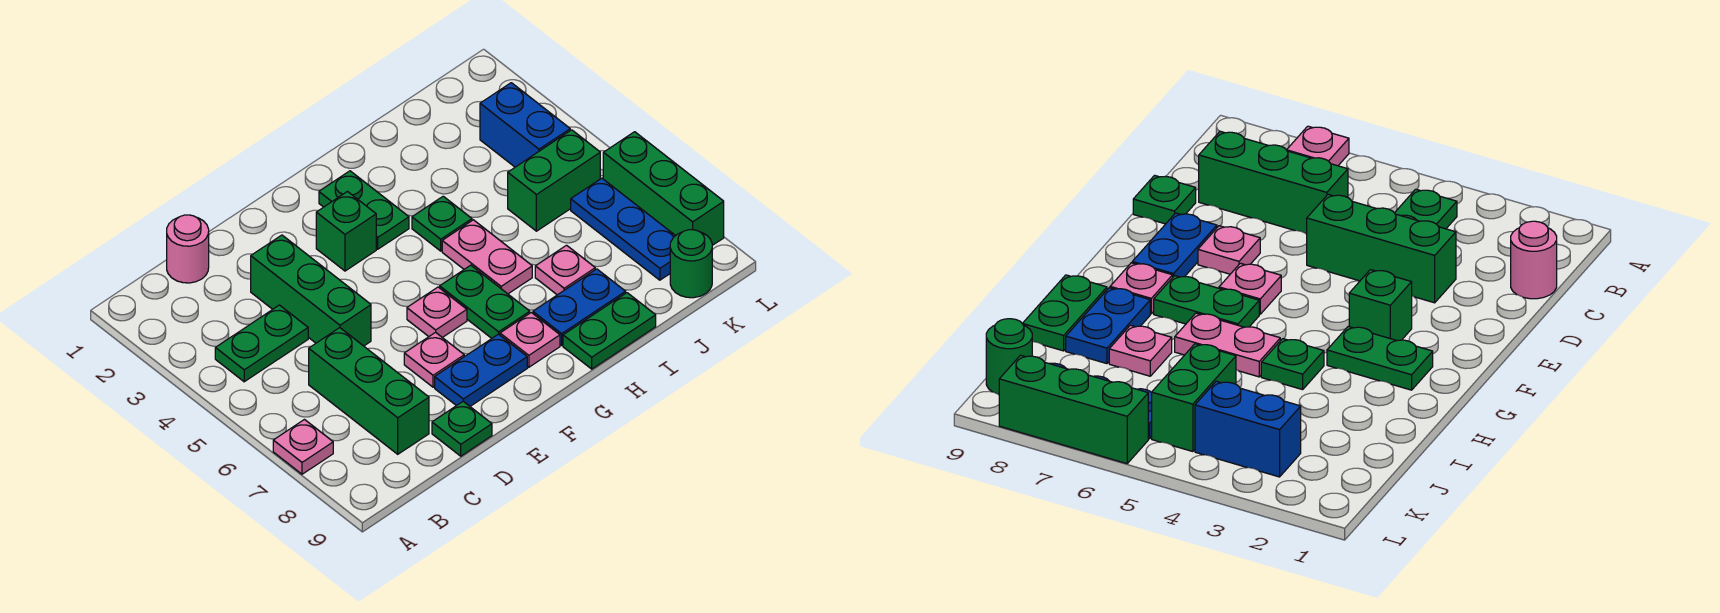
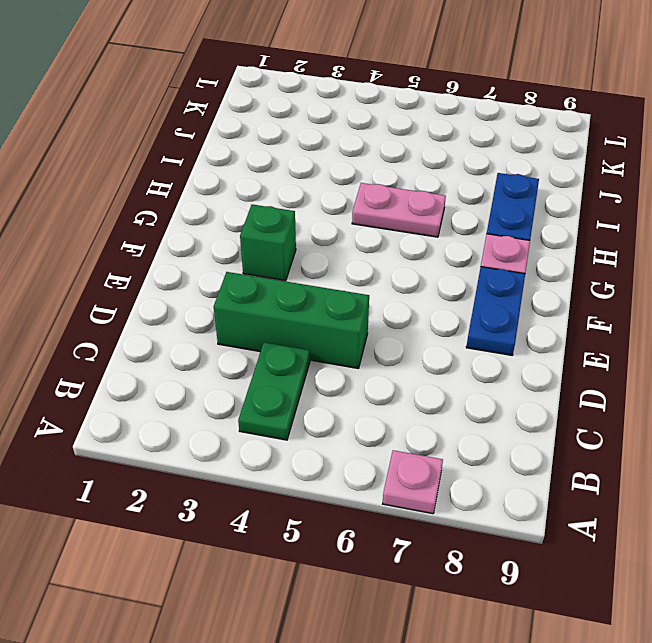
none -> pink round brick C1 level 1
none -> green brick C6:C8 level 1
none -> green plate D9 level 1

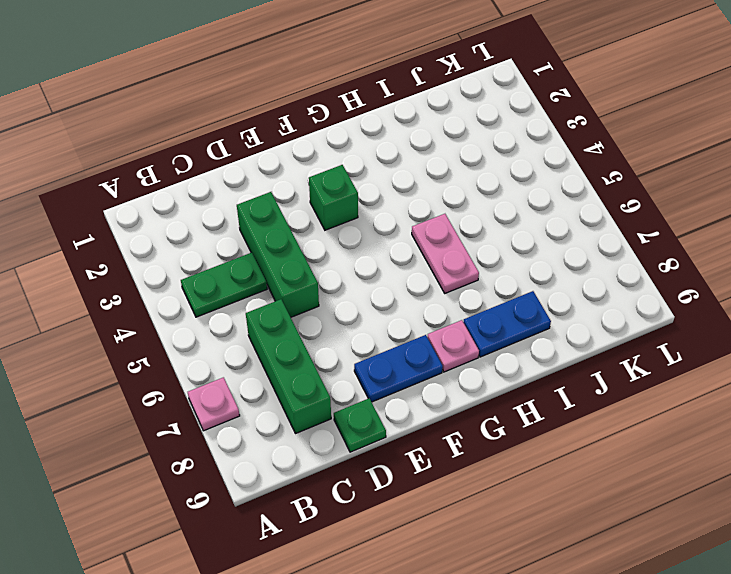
none -> pink round brick C1 level 1
none -> pink plate E7 level 1
none -> pink plate F6 level 1

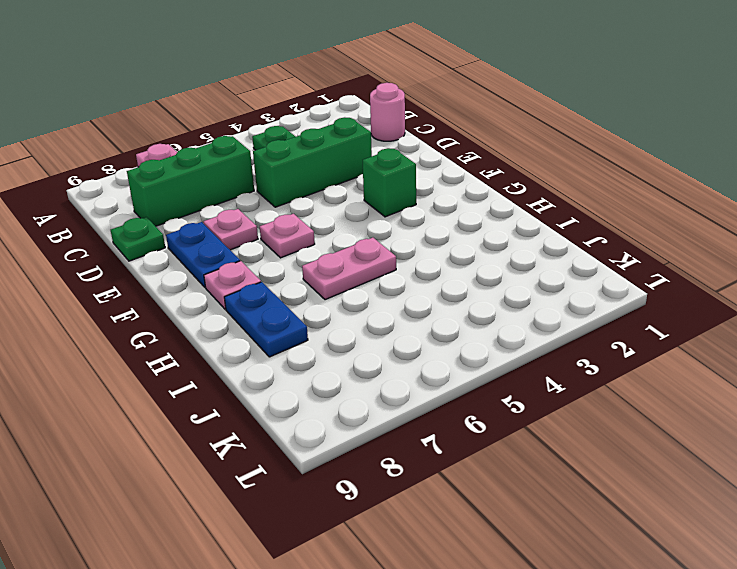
none -> green plate G2:G3 level 1
none -> green plate G6:G7 level 1
none -> green plate H4 level 1

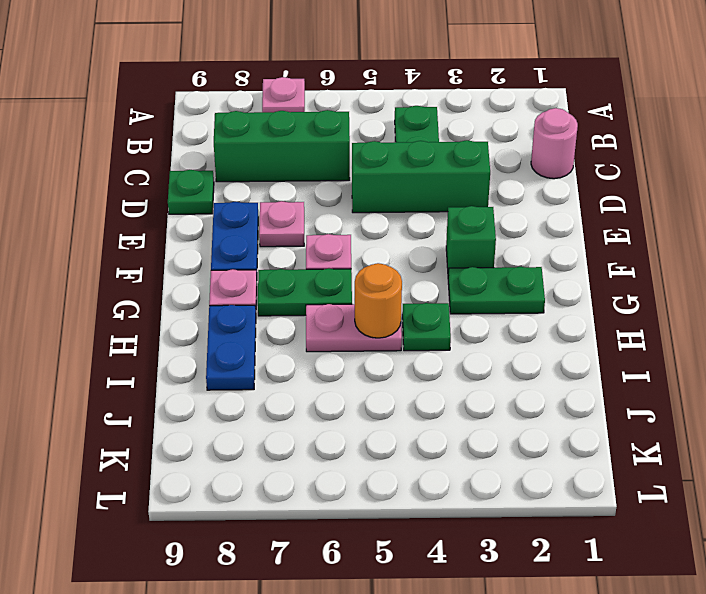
orange round brick H5 level 2 -> none
none -> green plate H9:I9 level 1
none -> pink plate I7 level 1
none -> green brick J5:K5 level 1

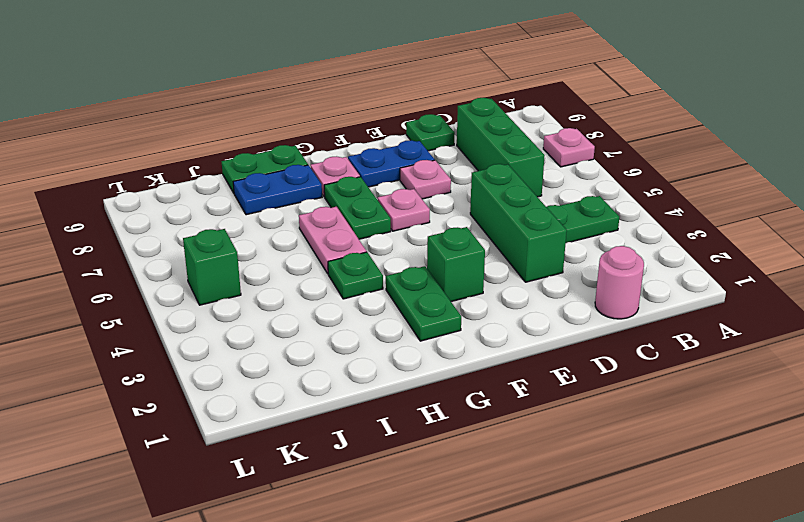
green brick K5 level 1 -> green brick J5:K5 level 1
none -> pink plate I7 level 1
none -> blue brick K3:K4 level 1
none -> blue plate K6:K8 level 1

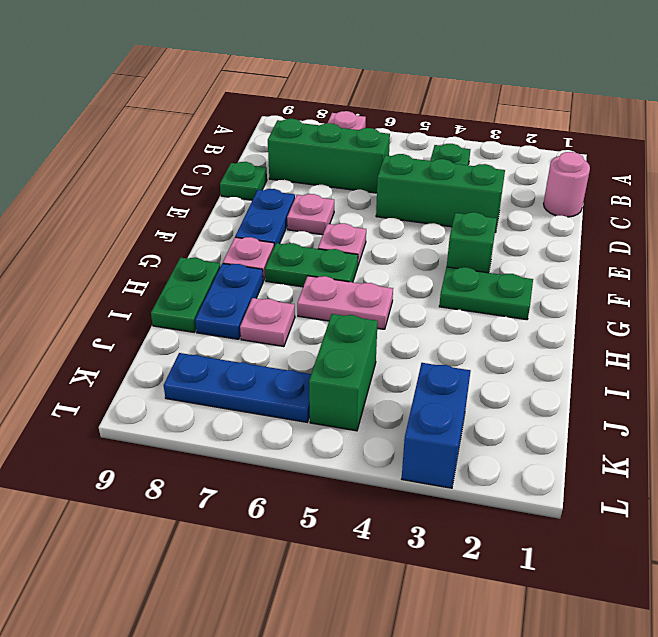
blue brick K3:L3 level 1 -> blue brick K3:K4 level 1
none -> green plate H4 level 1
none -> green round brick K9 level 1
none -> green brick L6:L8 level 1

